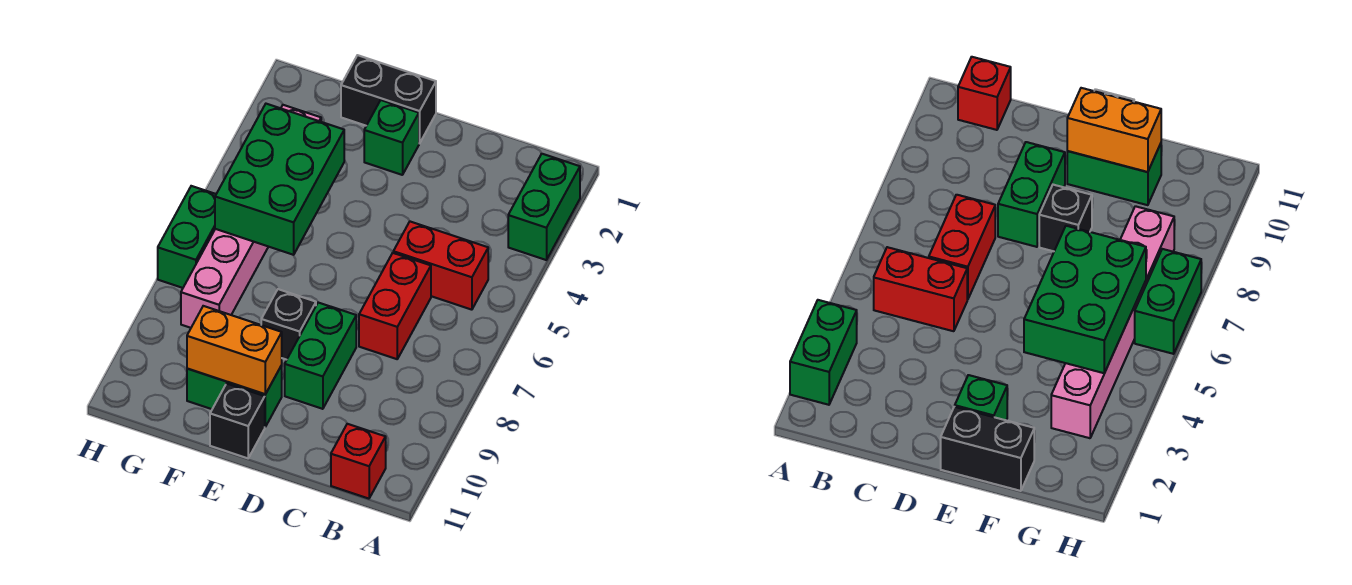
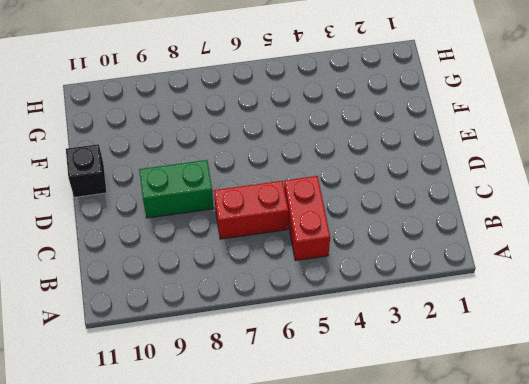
none -> green brick A2:A3 level 1
none -> red brick B11 level 1
none -> black brick E1:F1 level 1

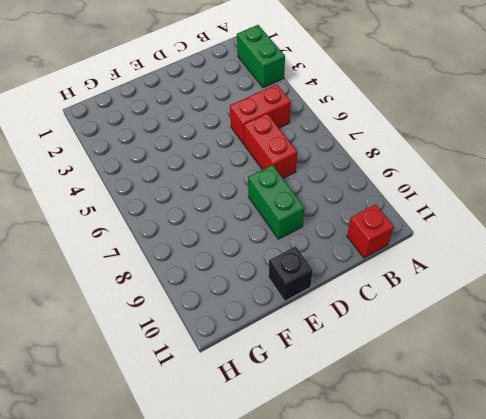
none -> black brick E1:F1 level 1
none -> green brick E2 level 1
none -> black brick E8 level 1

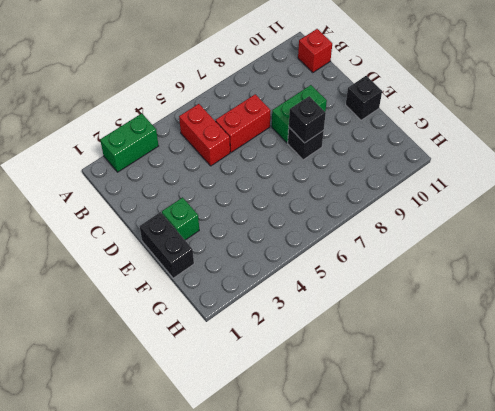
black brick E8 level 2 -> none
none -> green brick E10:F10 level 1
none -> pink brick G3:G8 level 1
none -> green brick H6:H7 level 1

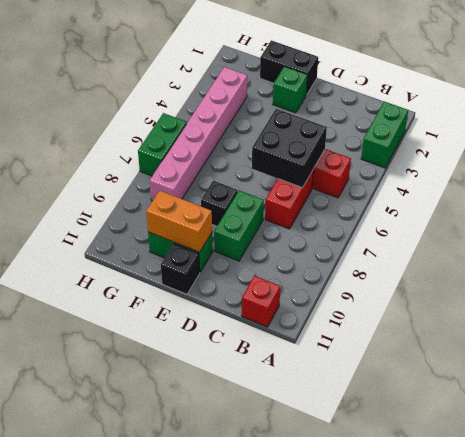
black brick C5:D6 level 2 -> none
none -> green brick F4:G6 level 2

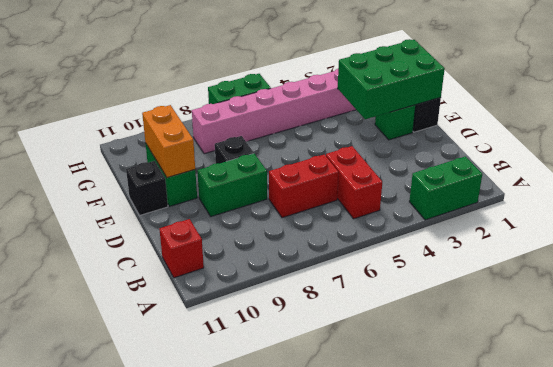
green brick E1:F3 level 2 -> green brick F4:G6 level 2

